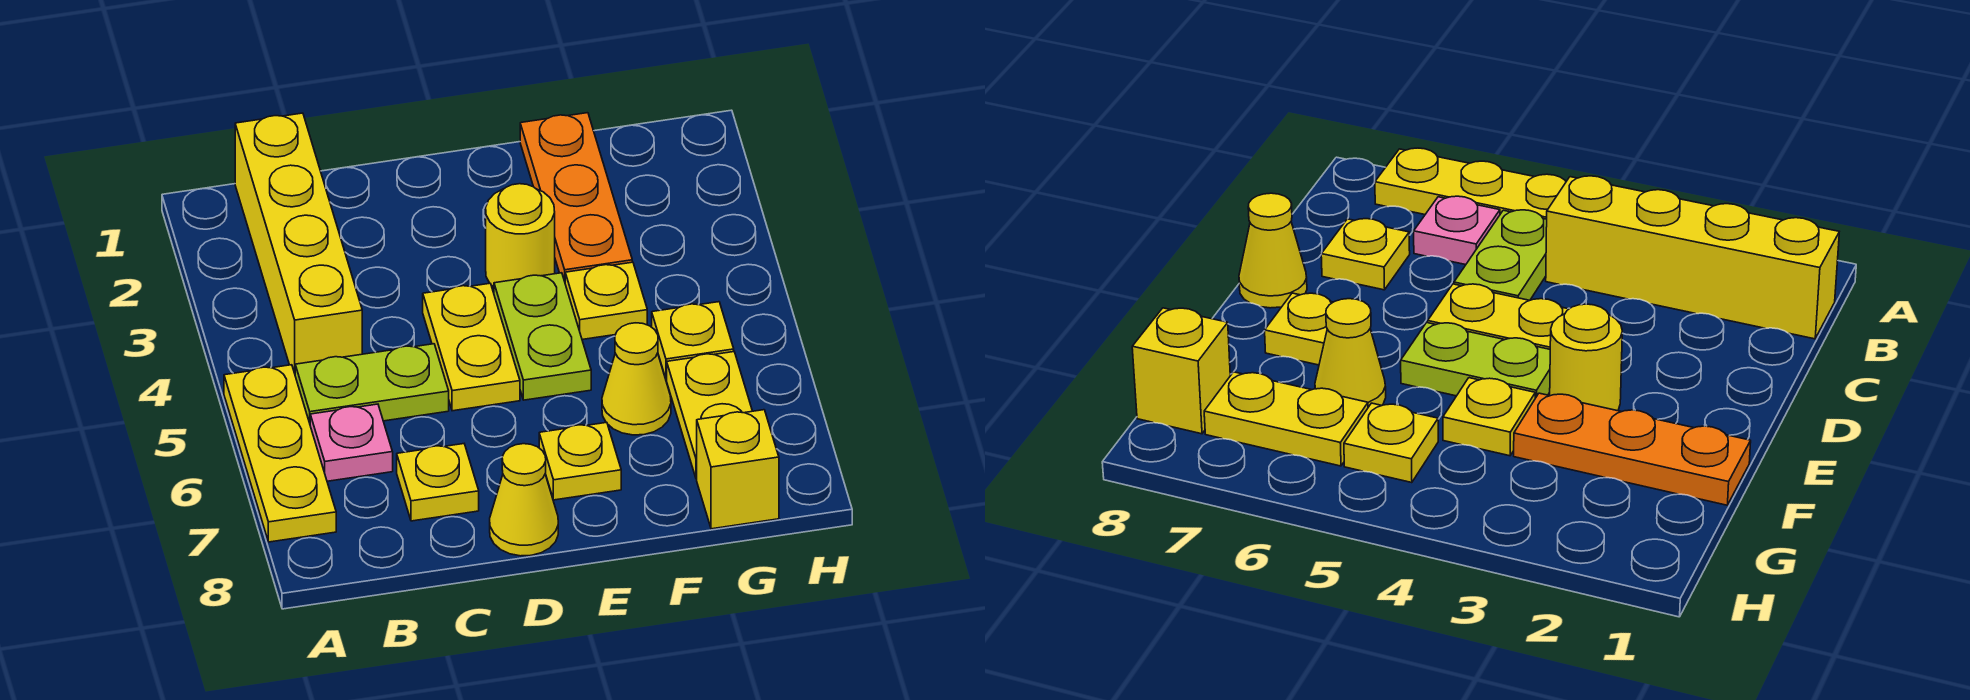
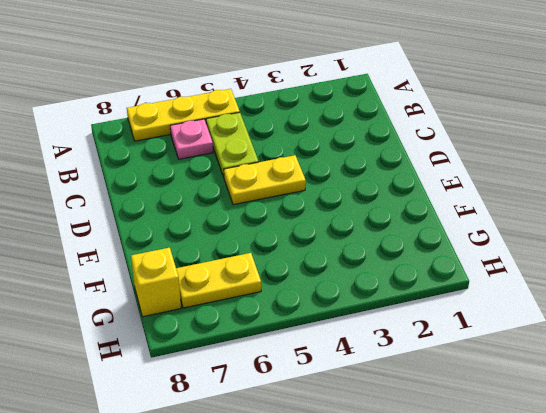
none -> yellow brick B1:B4 level 1
none -> yellow plate C7 level 1
none -> yellow cone D8 level 1

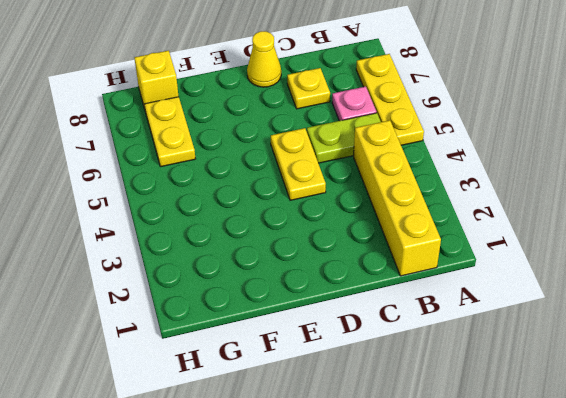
none -> yellow round brick E3 level 1
none -> lime plate E4:E5 level 1
none -> yellow plate E7 level 1

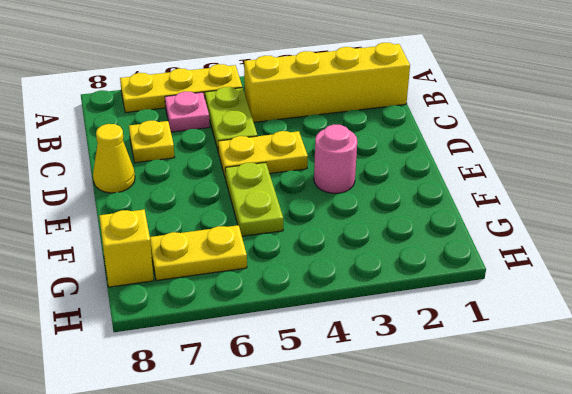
pink round brick E3 level 1 -> yellow round brick E3 level 1
lime plate E5:F5 level 1 -> lime plate E4:E5 level 1
none -> yellow plate E7 level 1
none -> orange plate F1:F3 level 1
none -> yellow plate F4 level 1

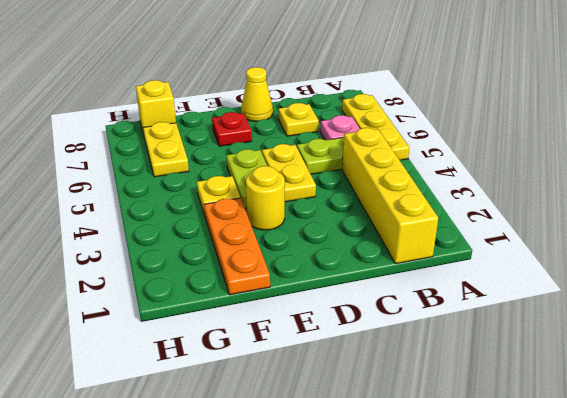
red plate E7 level 1 -> yellow plate E7 level 1
none -> yellow cone F6 level 1
none -> yellow plate G5 level 1

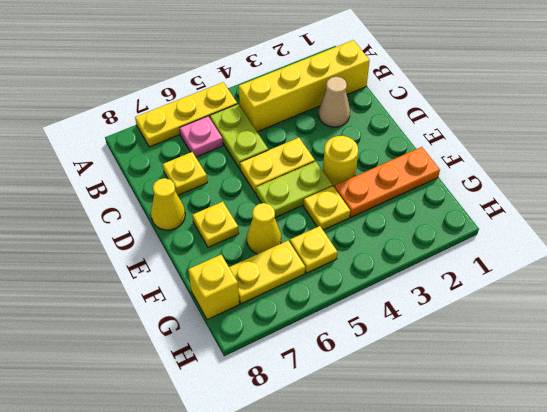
tan cone C2 level 1 -> none

